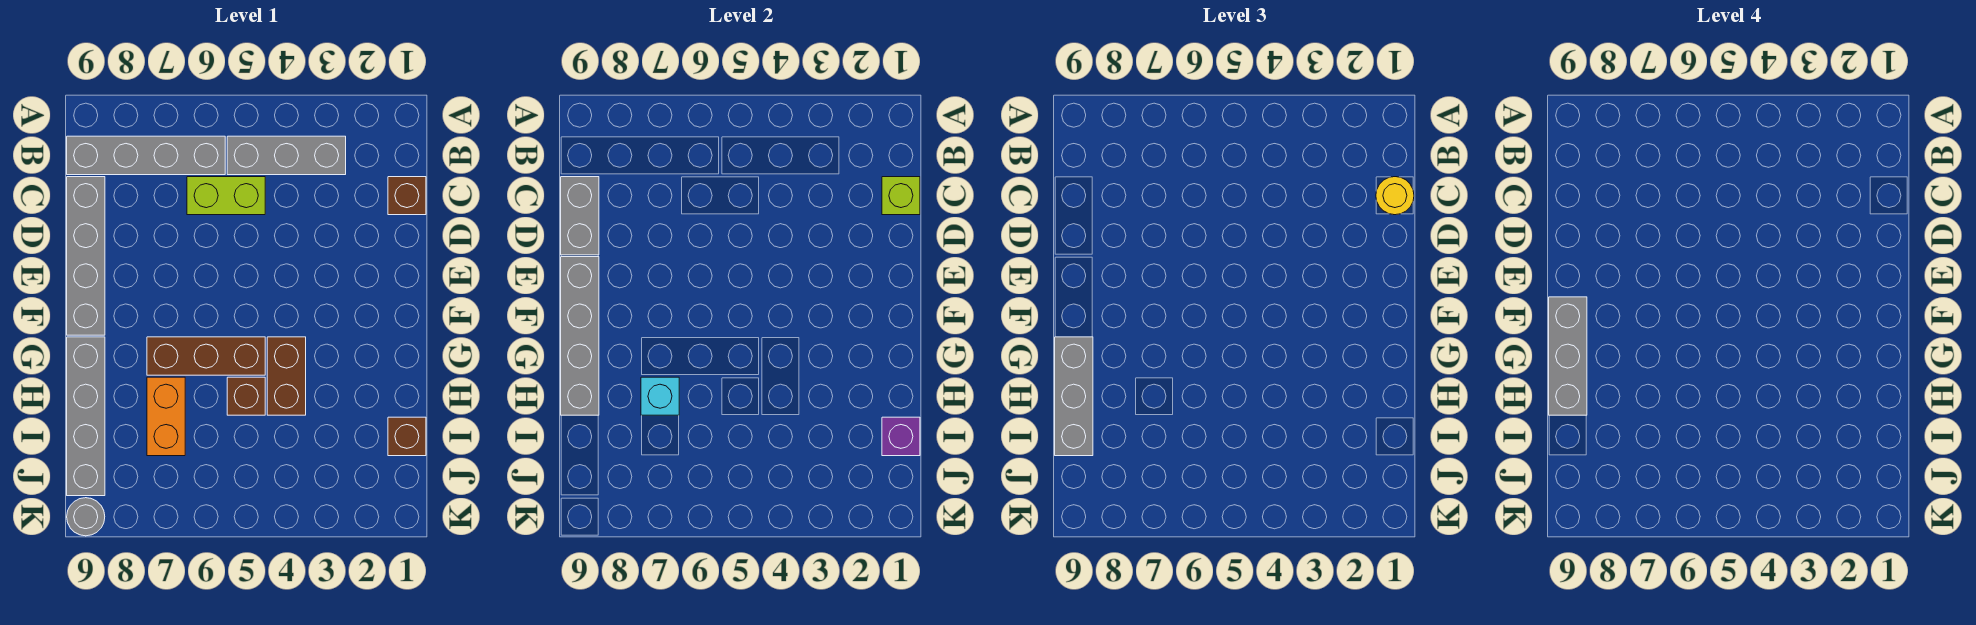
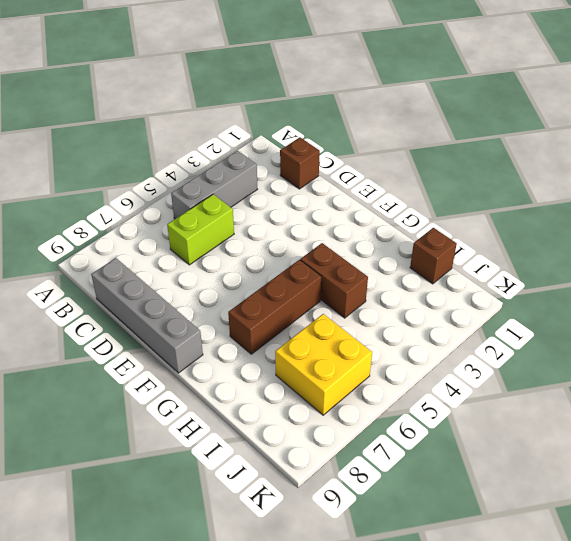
yellow brick I6:J7 level 1 -> orange brick H7:I7 level 1
none -> grey brick B6:B9 level 1
none -> grey brick G9:J9 level 1
none -> brown brick H5 level 1

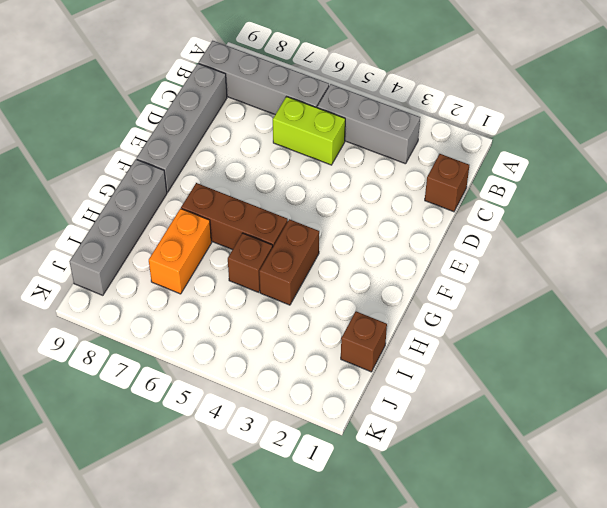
none -> grey round brick K9 level 1
none -> lime brick C1 level 2
none -> grey brick C9:D9 level 2

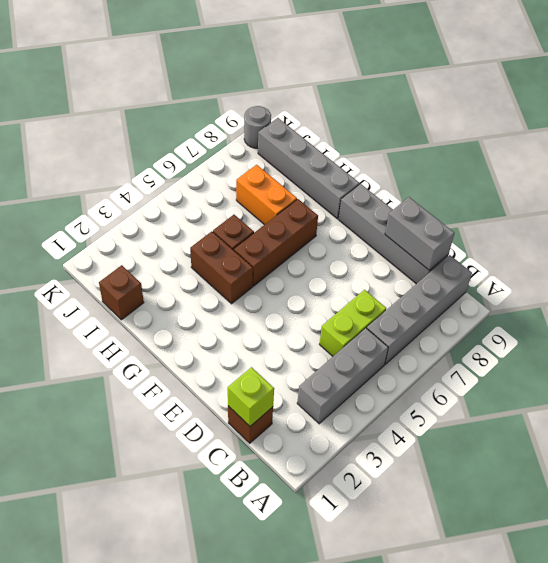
none -> grey brick E9:H9 level 2
none -> cyan brick H7 level 2
none -> purple brick I1 level 2

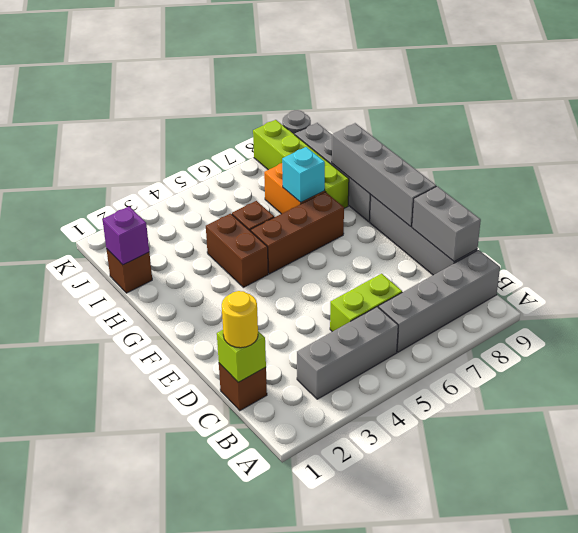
lime brick H8:K8 level 1 -> none
none -> grey brick G9:I9 level 3
none -> grey brick F9:H9 level 4

